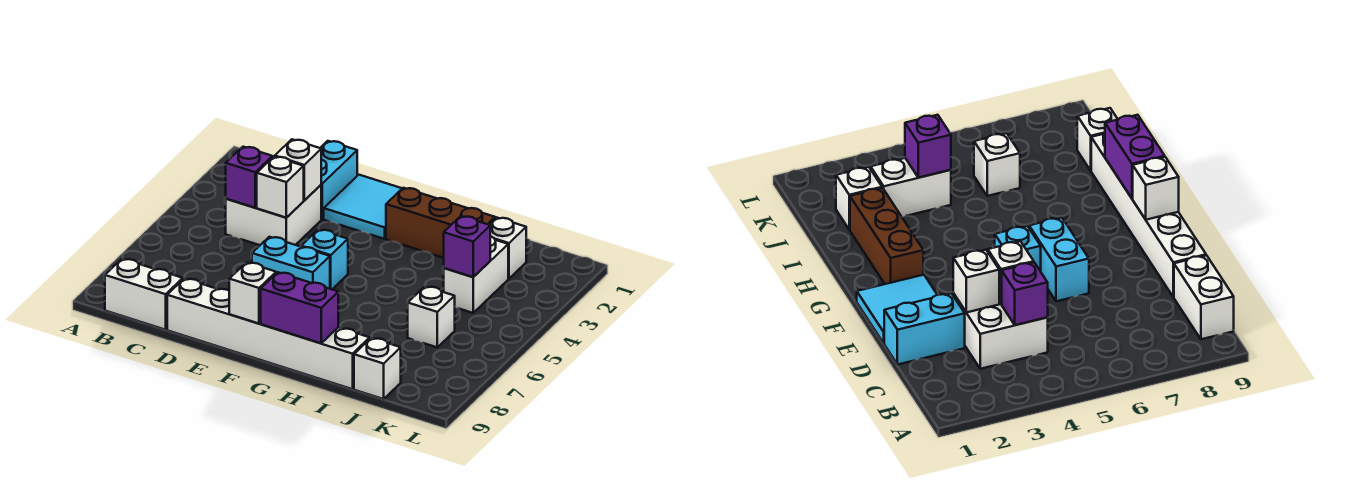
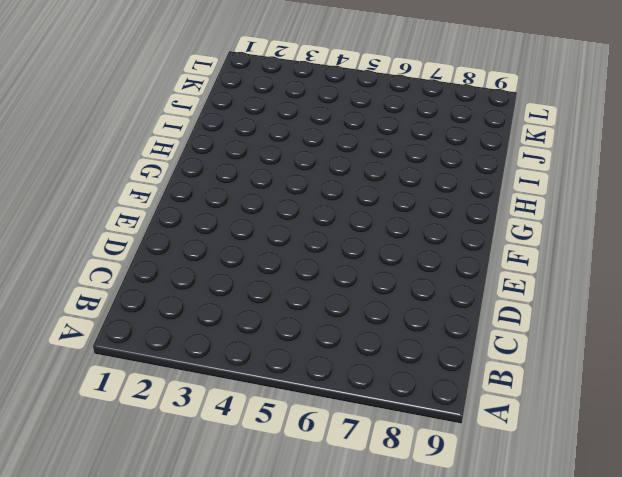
none -> white brick B9:C9 level 1
none -> white brick C3:D4 level 1
none -> cyan brick D1:D2 level 1

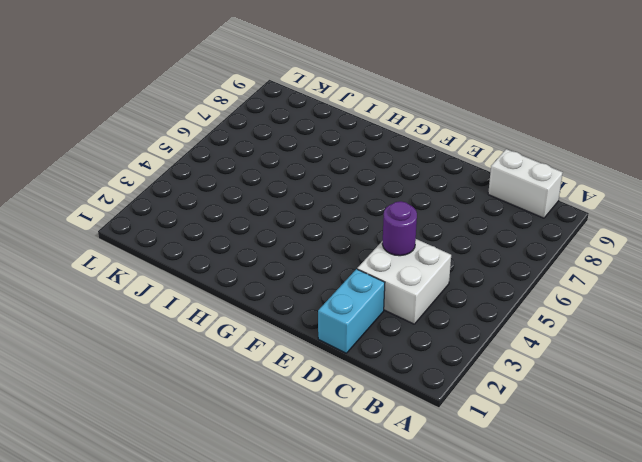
purple round brick D4 level 2 -> white brick D4 level 2
none -> white brick D9:I9 level 1
none -> cyan tile E1:F2 level 1
none -> cyan brick E6:F6 level 1

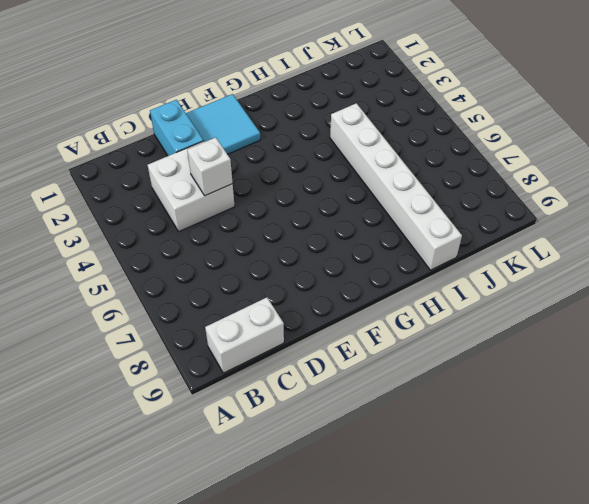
white brick I4:I9 level 1 -> white brick D9:I9 level 1
none -> cyan brick E6:F6 level 1
none -> cyan brick F5 level 1
none -> brown brick G2:I2 level 1

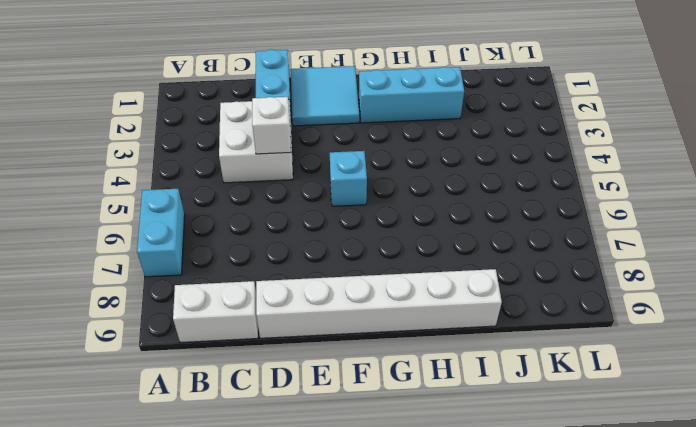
cyan brick A6:A7 level 1 -> cyan brick E6:F6 level 1
cyan brick G2:I2 level 1 -> brown brick G2:I2 level 1
none -> white brick J2 level 1
none -> white brick J3:J4 level 1
none -> white brick J6 level 1

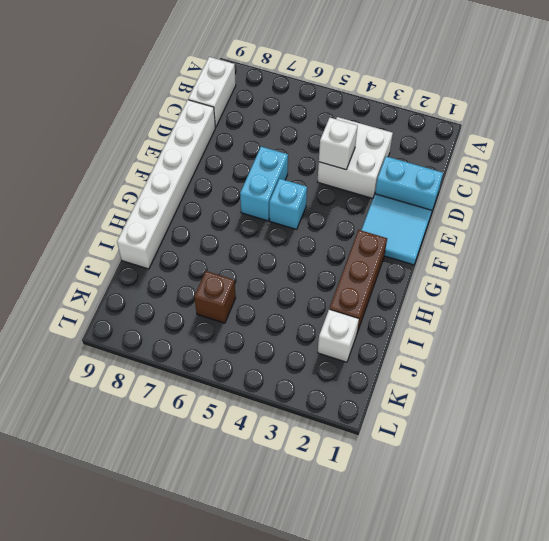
brown brick J6 level 1 -> white brick J6 level 1
none -> white brick J3:J4 level 1
none -> white brick J9 level 1
none -> purple brick C4 level 2

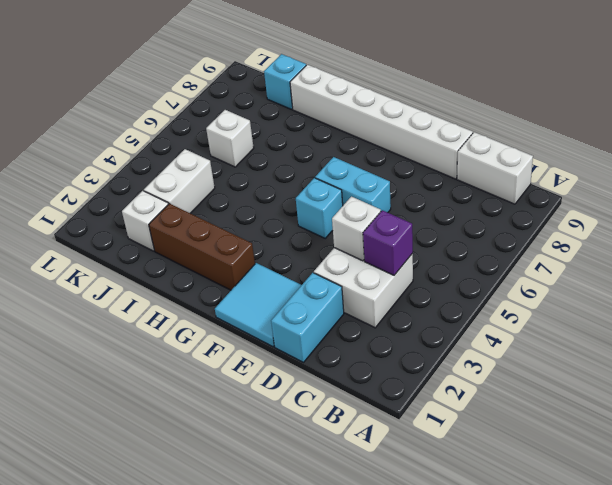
cyan brick J9 level 1 -> white brick J9 level 1
none -> white brick D3 level 2
none -> white brick F9 level 2
none -> purple brick G9:H9 level 2

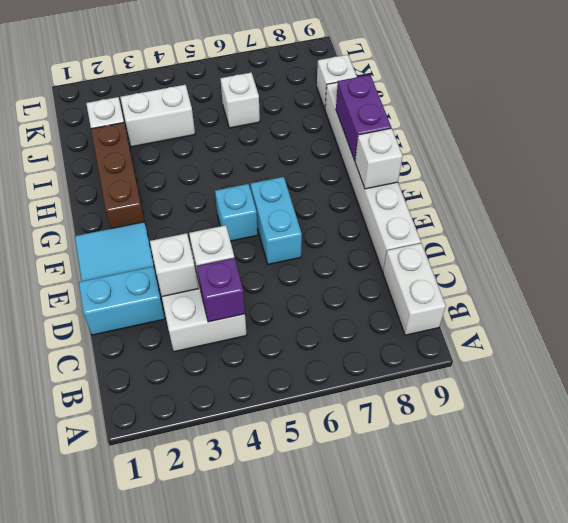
none -> purple brick J4 level 2

